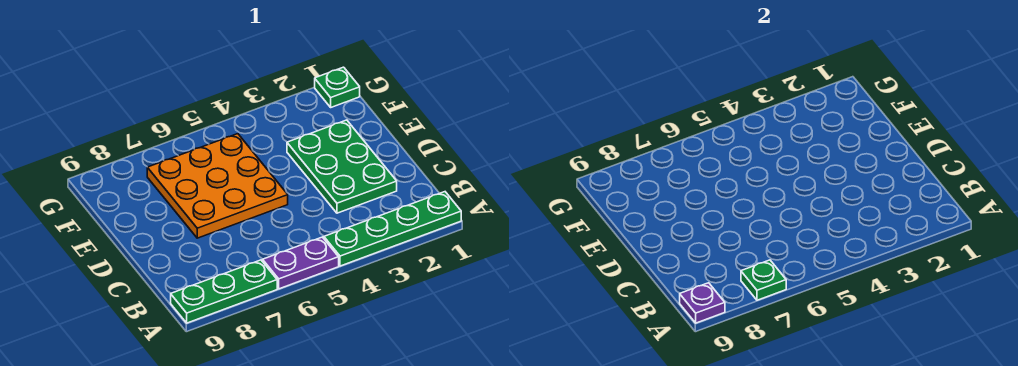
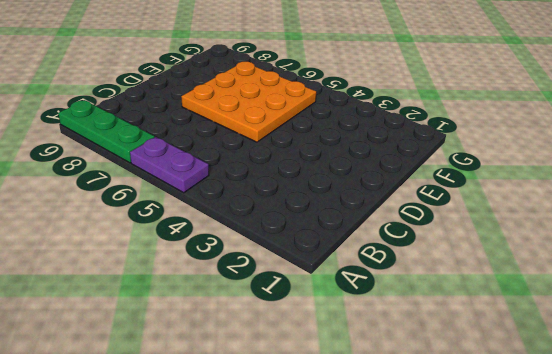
none -> green plate A1:A4 level 1
none -> green plate C2:E3 level 1

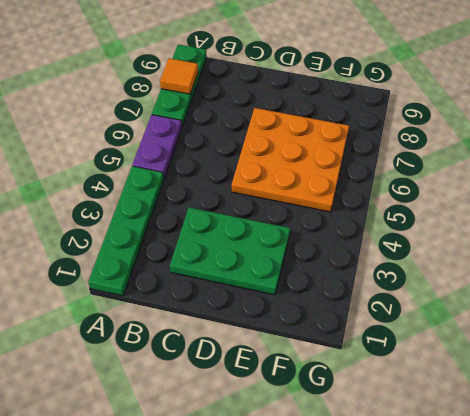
orange tile A8 level 2 -> none
none -> green plate G1 level 1
none -> green plate A7 level 2

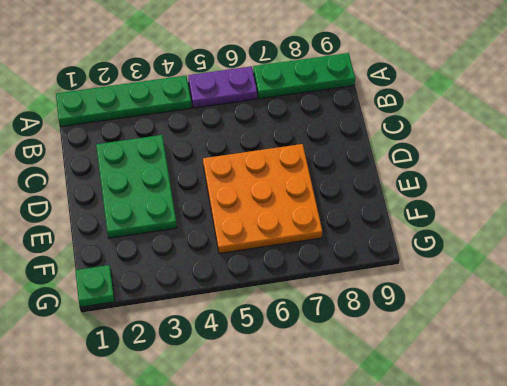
none -> green plate A7 level 2
none -> purple plate A9 level 2

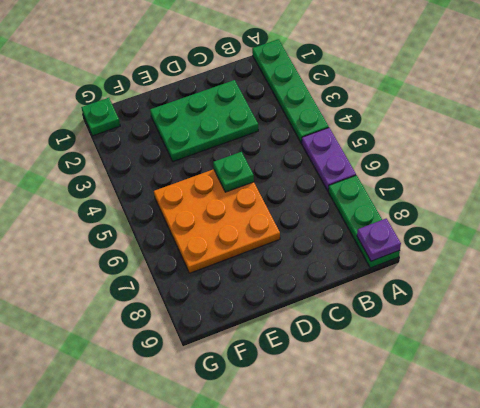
green plate D5 level 2 -> green plate A7 level 2

